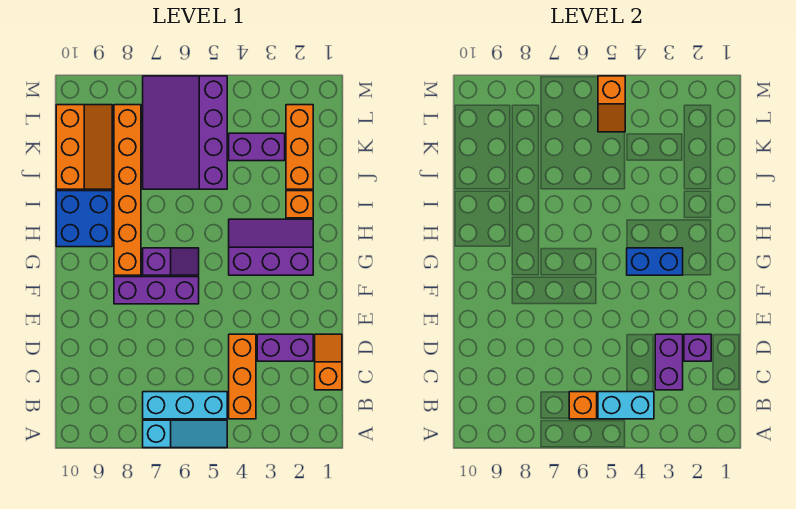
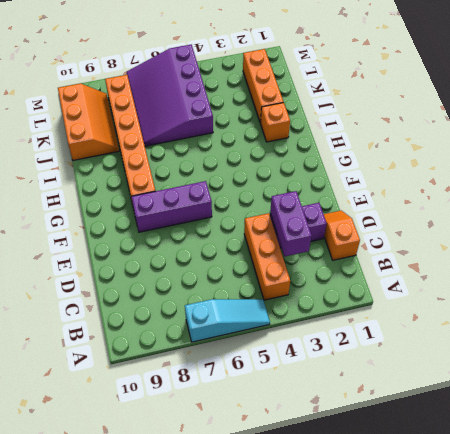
none -> cyan brick B5:B7 level 1
none -> purple slope G2:H4 level 1 top G
none -> purple slope G6:G7 level 1 top 7

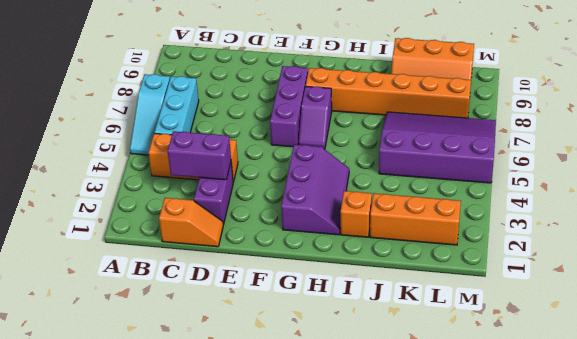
none -> blue brick H9:I10 level 1
none -> purple brick K3:K4 level 1
none -> cyan brick B4:B5 level 2

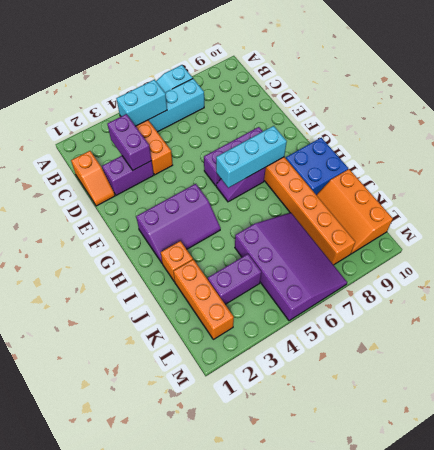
cyan brick G6:G8 level 2 -> none
none -> orange brick B6 level 2
none -> purple brick D2 level 2
none -> blue brick G3:G4 level 2

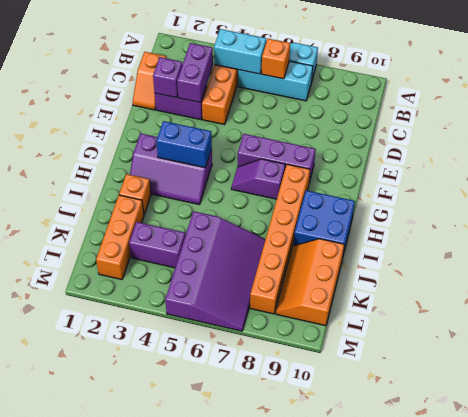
none -> orange slope L5:M5 level 2 top M

